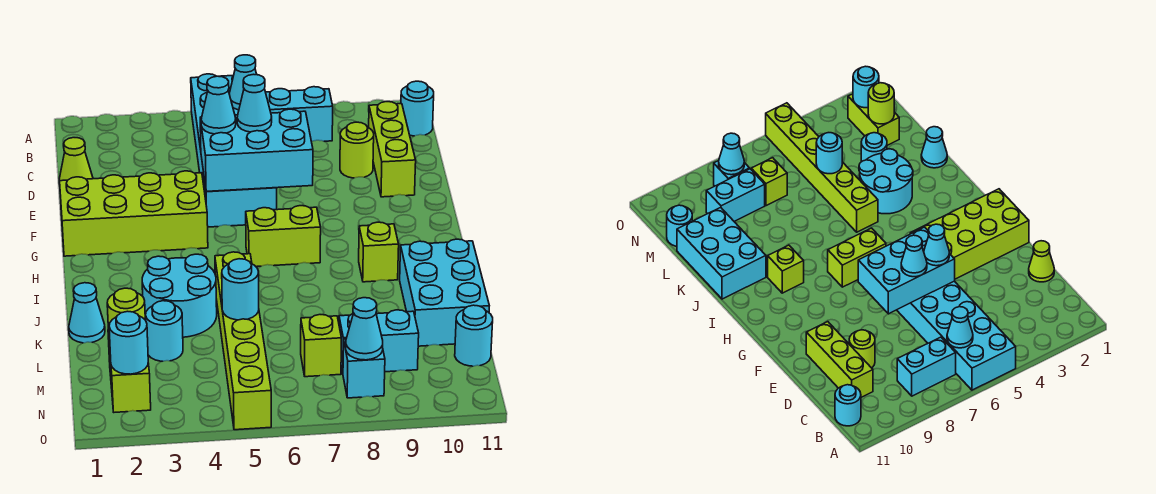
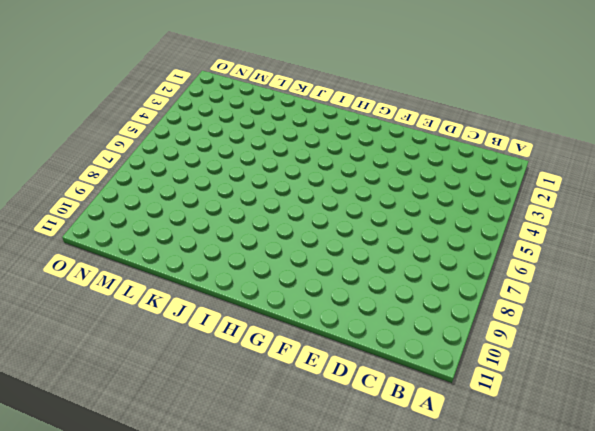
none -> cyan brick A5:F6 level 1
none -> cyan brick B7:B8 level 1
none -> cyan round brick B11 level 1

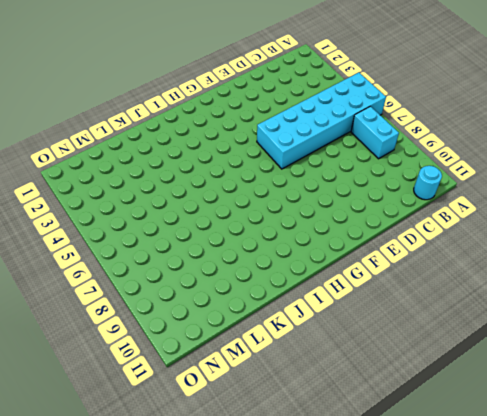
none -> lime brick C10:E10 level 1
none -> lime cone D1 level 1
none -> lime round brick D9 level 1

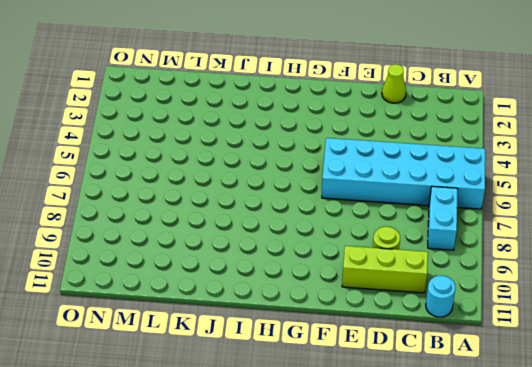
none -> lime brick F1:G4 level 1
none -> lime brick H6:H7 level 1
none -> lime brick I9 level 1

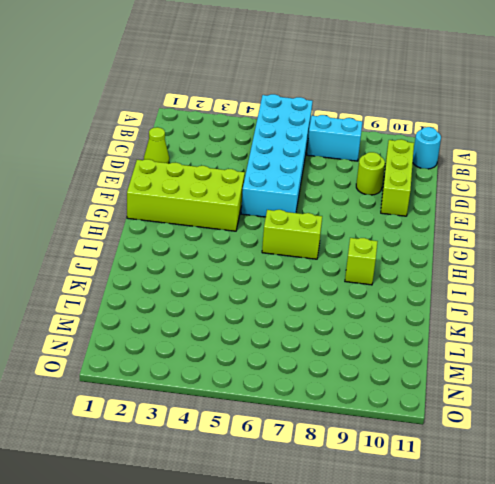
none -> cyan round brick J3:K4 level 1
none -> lime brick J5:O5 level 1
none -> cyan brick J10:L11 level 1

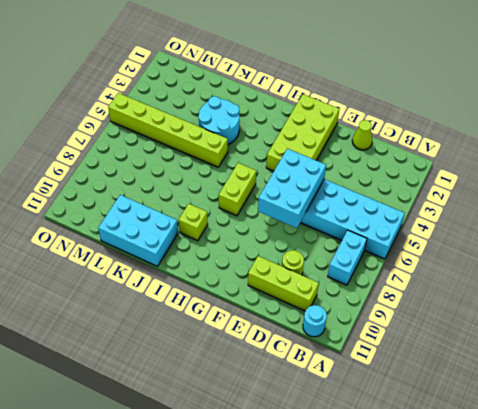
none -> cyan cone K1 level 1
none -> cyan round brick L3 level 1
none -> lime brick M2:N2 level 1

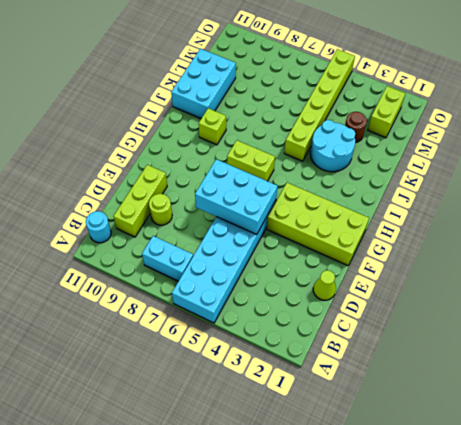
brown round brick L3 level 1 -> cyan round brick L3 level 1
none -> cyan cone K1 level 1
none -> lime brick M7 level 1
none -> cyan brick M8:M9 level 1

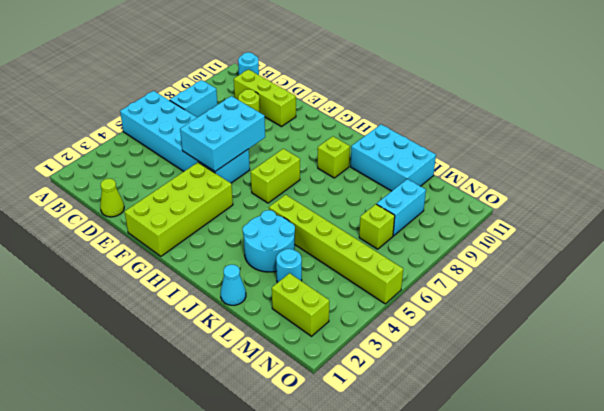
none -> cyan round brick M11 level 1
none -> cyan brick N8 level 1
none -> cyan cone B6 level 2

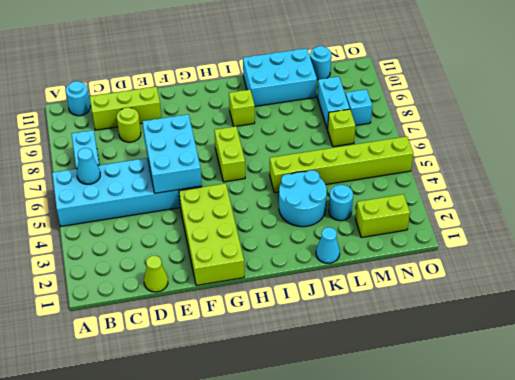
none -> cyan round brick L5 level 2
none -> lime round brick M2 level 2
none -> cyan round brick N2 level 2

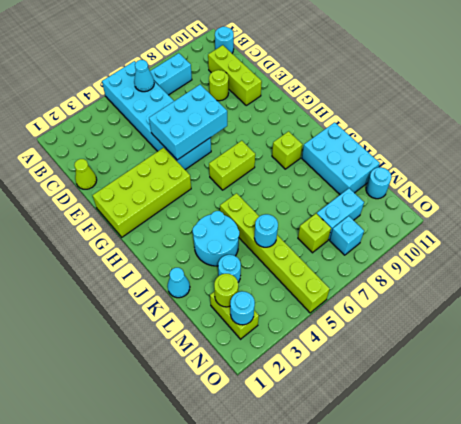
none -> cyan cone N8 level 2
none -> cyan cone E5 level 3
none -> cyan cone E6 level 3

